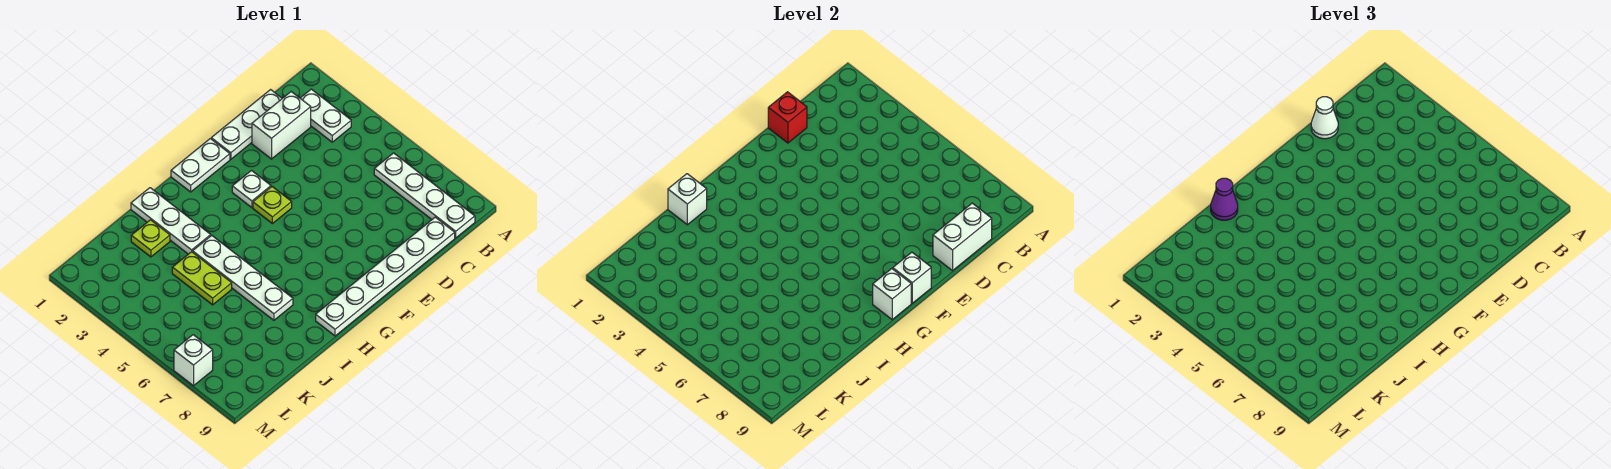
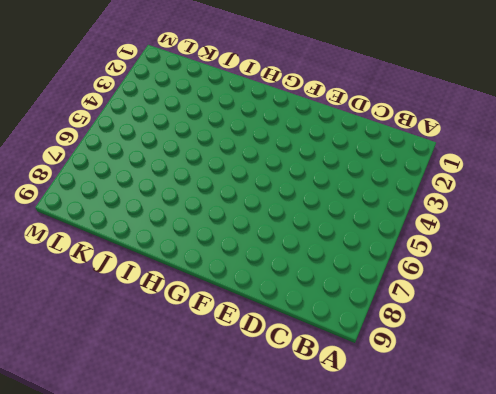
none -> white plate B2:B3 level 1
none -> white plate B6:B9 level 1
none -> white plate C1:E1 level 1

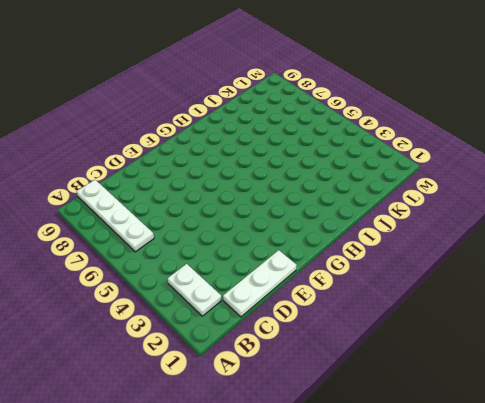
none -> white brick C2:D2 level 1
none -> white plate C9:H9 level 1
none -> white plate F1:G1 level 1

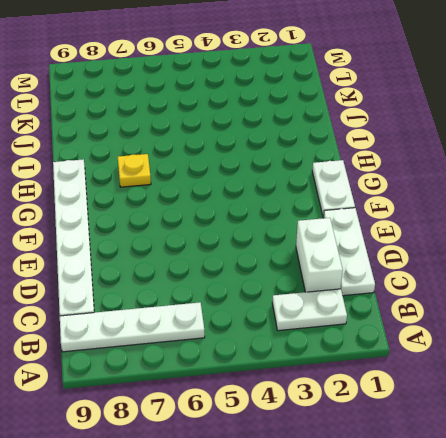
yellow plate H7 level 1 -> none
none -> white plate F3 level 1
none -> lime plate F4 level 1
none -> white plate I1:I3 level 1

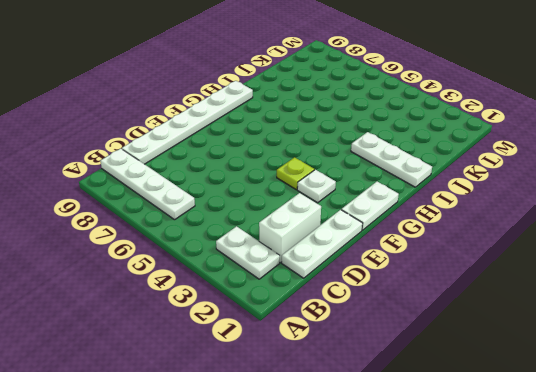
none -> white plate I4:I7 level 1
none -> lime plate J2 level 1
none -> lime plate J4:J5 level 1

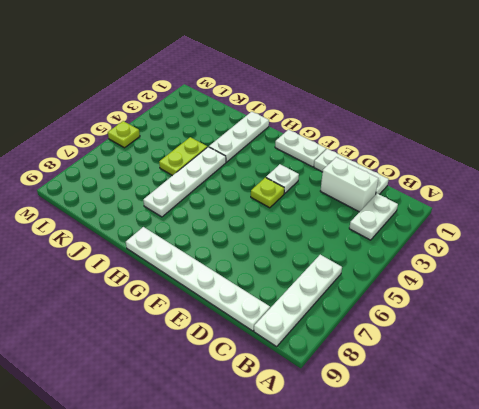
lime plate M5 level 1 -> lime plate J2 level 1
none -> white brick M7 level 1
none -> white brick C9:D9 level 2
none -> red brick D1 level 2

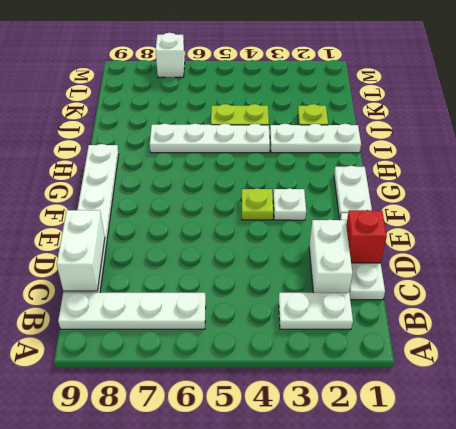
none -> white brick F9 level 2
none -> white brick G9 level 2
none -> white brick I1 level 2

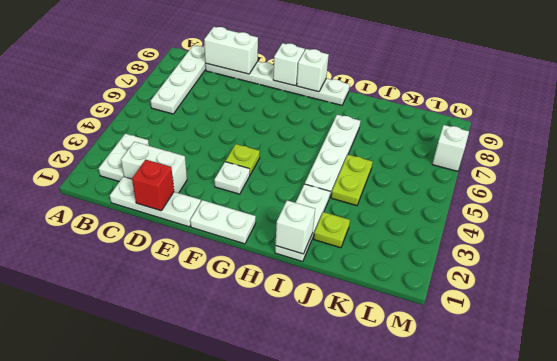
none -> white cone D1 level 3
none -> purple cone I1 level 3

